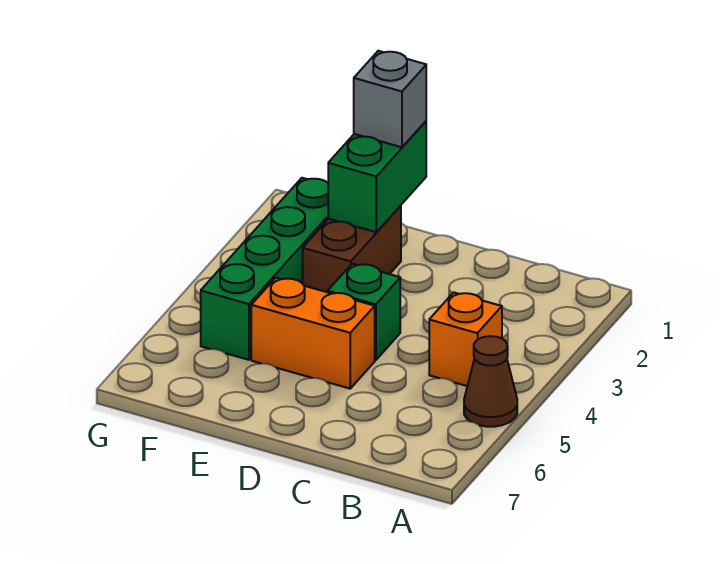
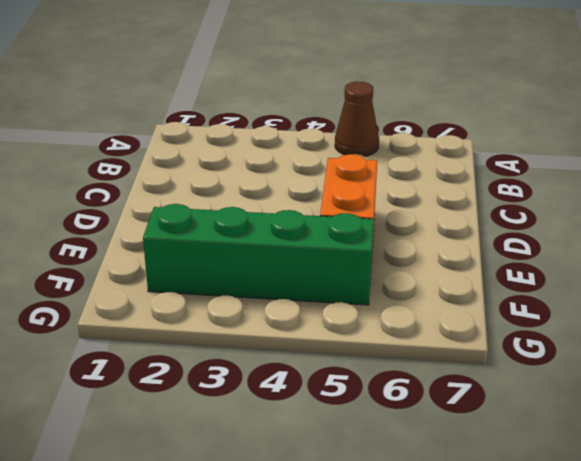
none -> orange brick B4 level 1
none -> green brick D4 level 1

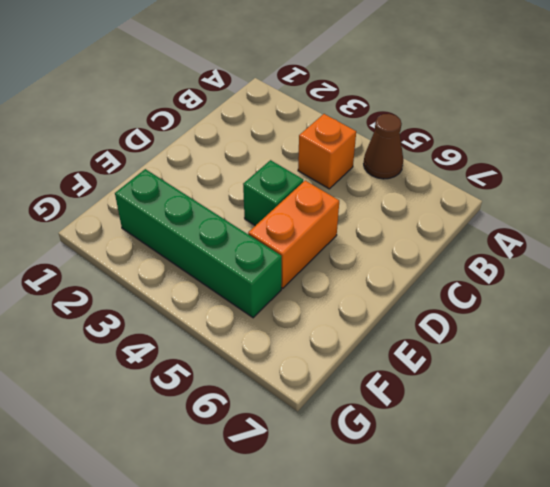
none -> brown brick E2:E3 level 1
none -> green brick E1:E2 level 2

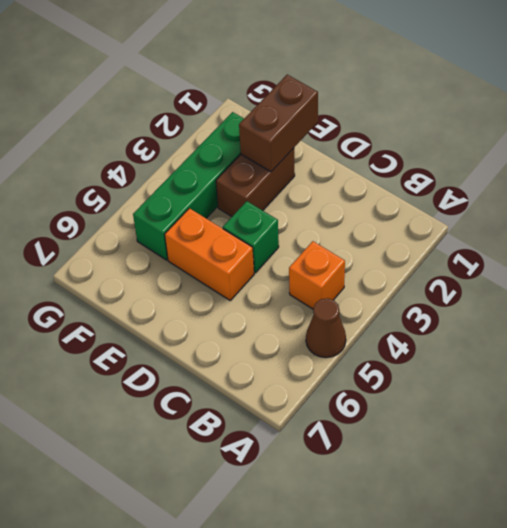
brown brick E1:E2 level 2 -> green brick E1:E2 level 2
none -> grey brick E1 level 3

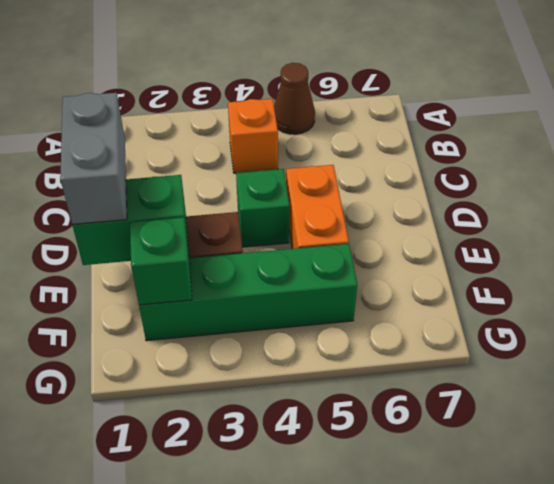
grey brick D1:E1 level 3 -> grey brick E1 level 3
green brick F2 level 2 -> none

